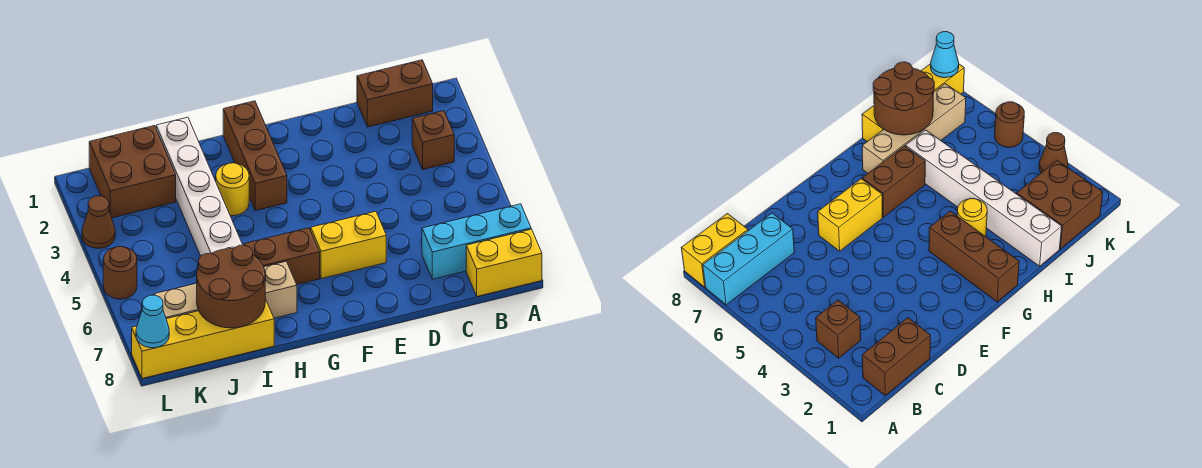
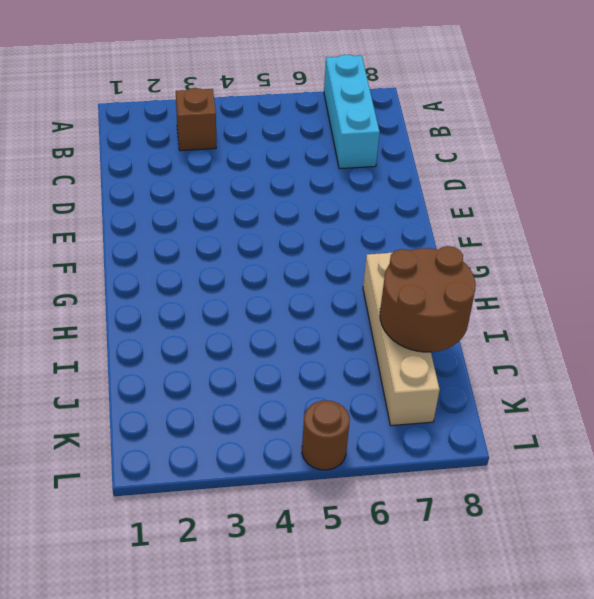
none -> yellow brick A8:B8 level 1
none -> brown brick B1:C1 level 1
none -> yellow brick E6:F6 level 1

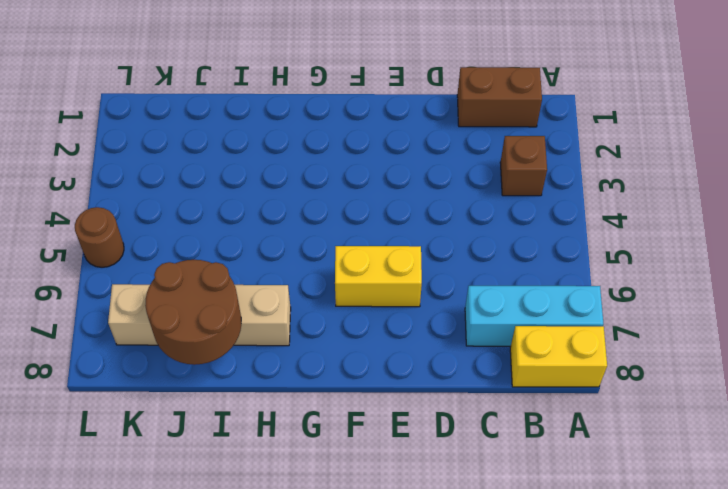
none -> brown brick G1:G3 level 1
none -> brown brick G6:H6 level 1
none -> yellow round brick H3 level 1

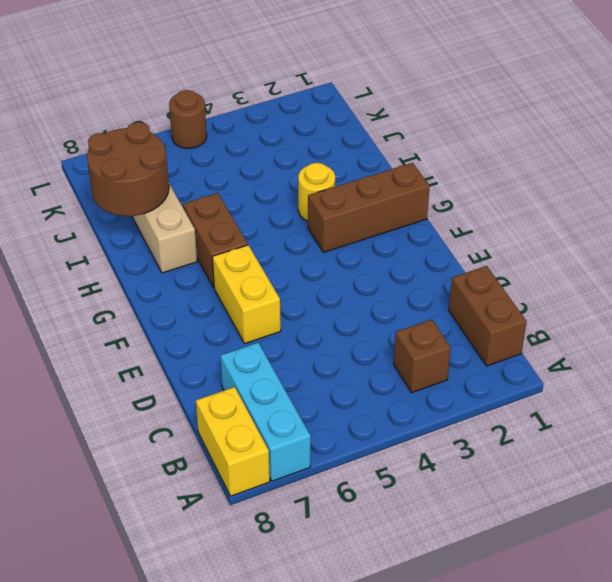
none -> white brick I1:I6 level 1
none -> yellow brick I8:L8 level 1
none -> brown brick J1:K2 level 1

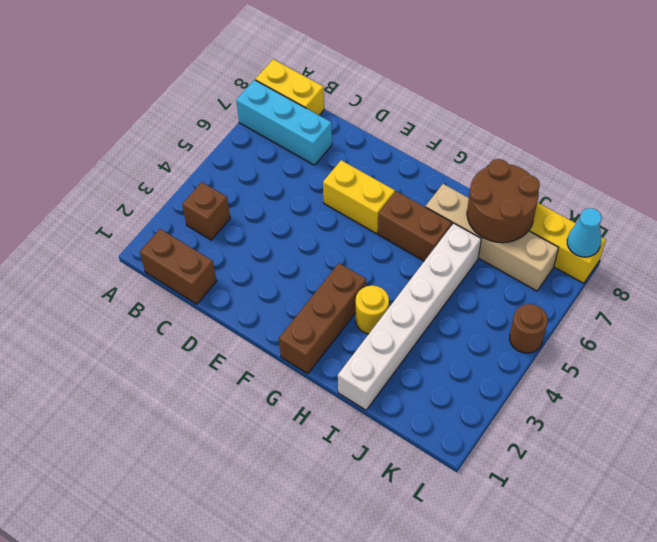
none -> brown brick J1:K2 level 1
none -> brown cone L3 level 1

